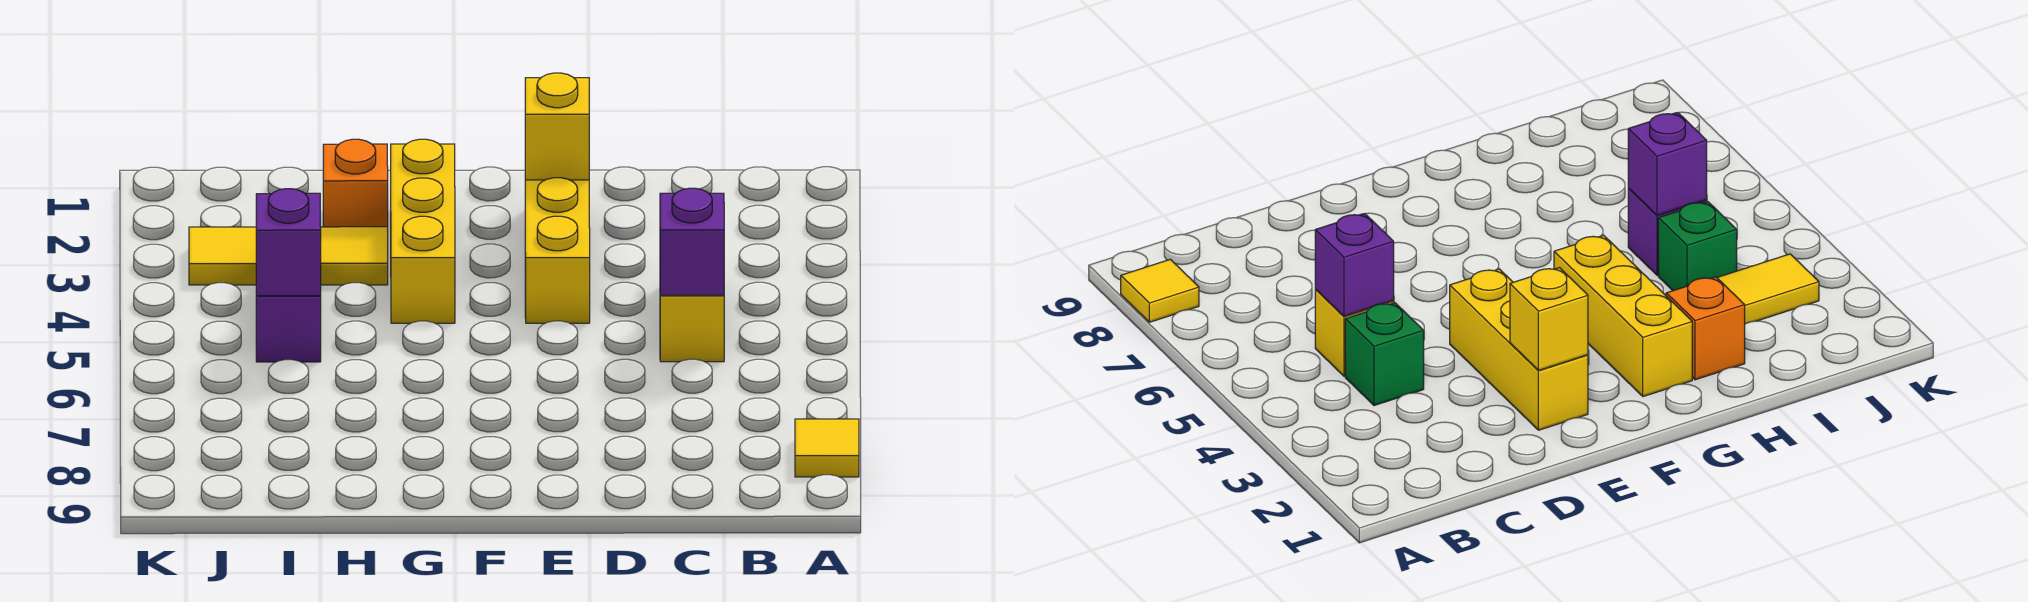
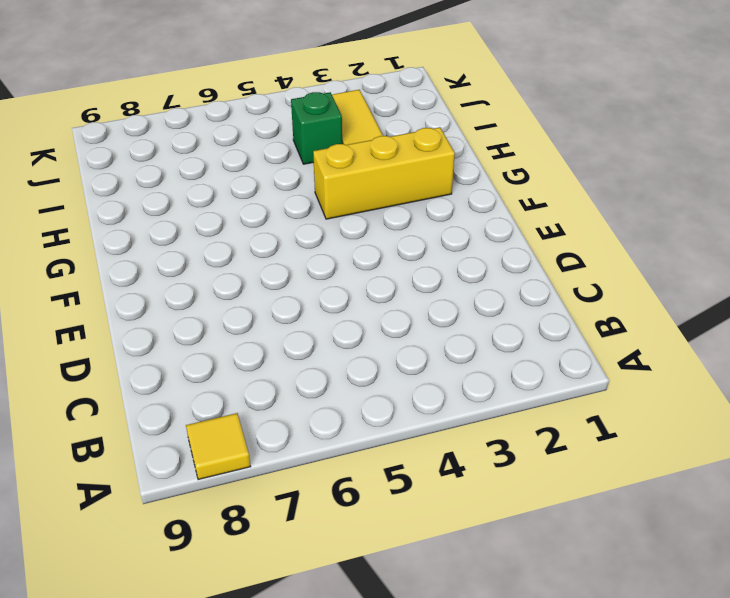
none -> green brick C4 level 1
none -> yellow brick C5 level 1
none -> yellow brick E2:E4 level 1

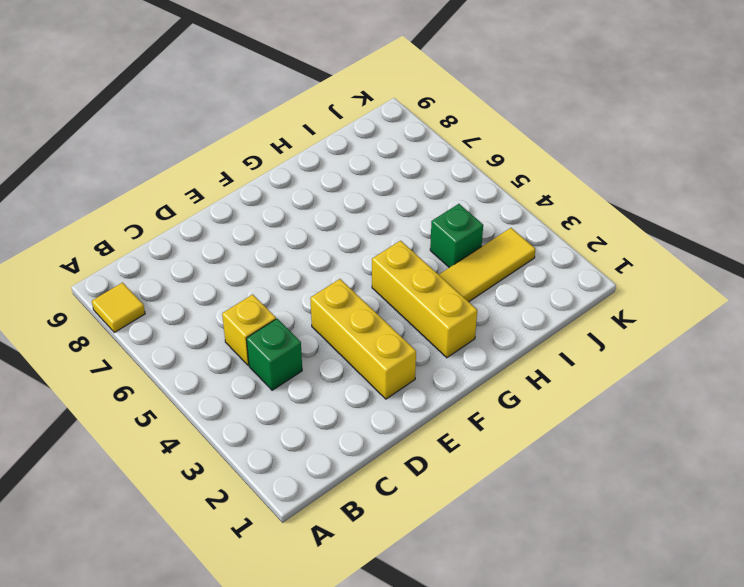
none -> orange brick H2 level 1
none -> purple brick I5 level 1
none -> purple brick C5 level 2

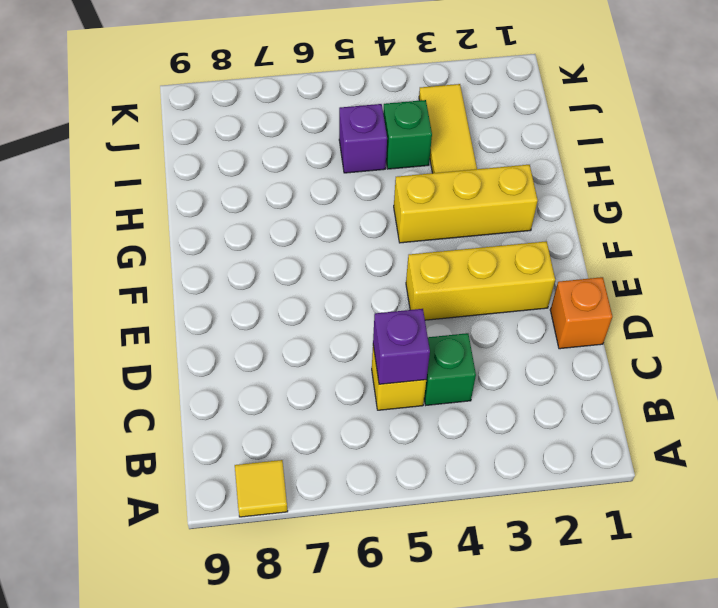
orange brick D1 level 1 -> orange brick H2 level 1
none -> yellow brick E2 level 2
none -> purple brick I5 level 2

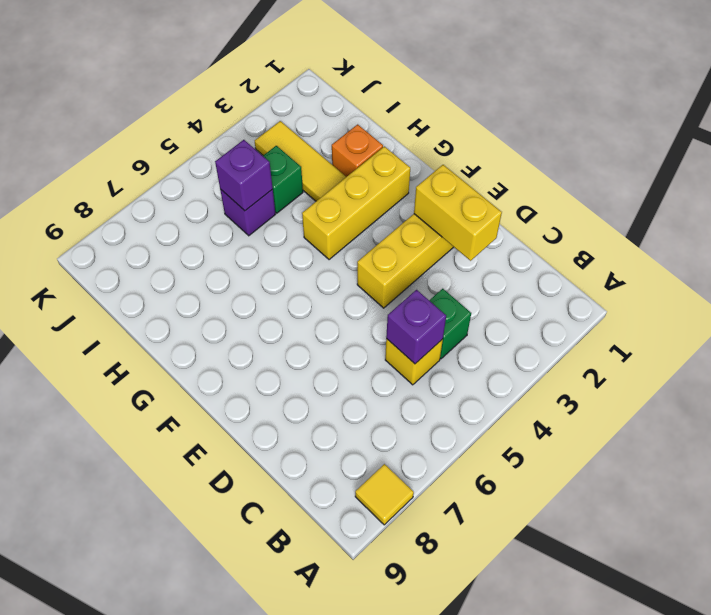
yellow brick D2:E2 level 2 -> yellow brick E2 level 2

